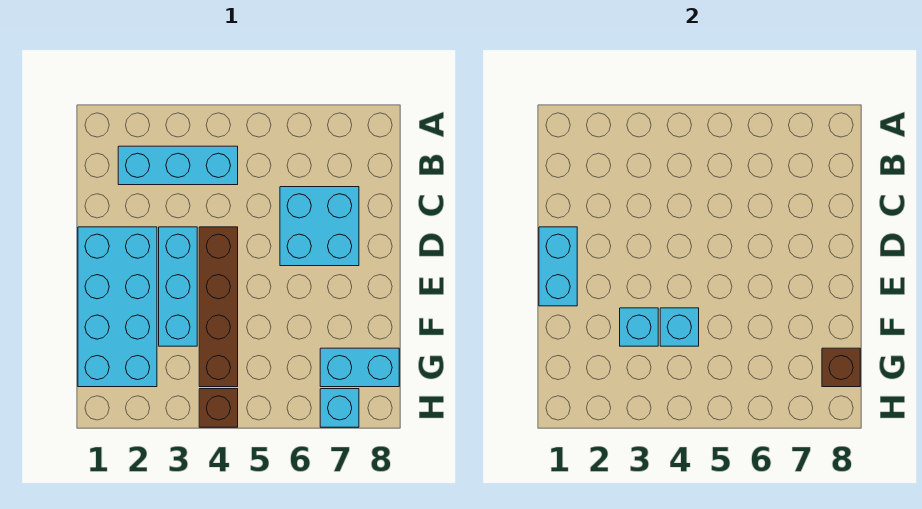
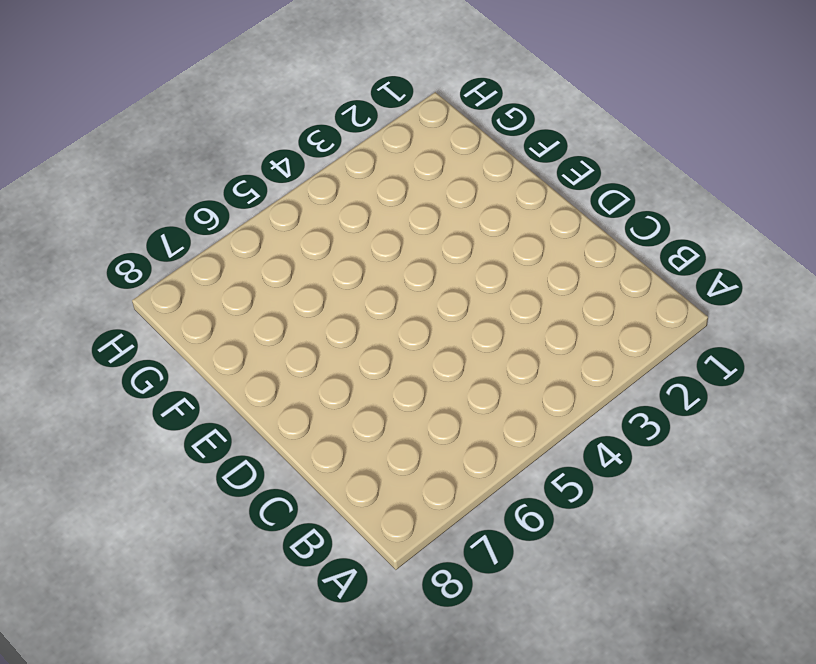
none -> cyan brick B2:B4 level 1
none -> cyan brick C6:D7 level 1
none -> cyan brick D1:G2 level 1

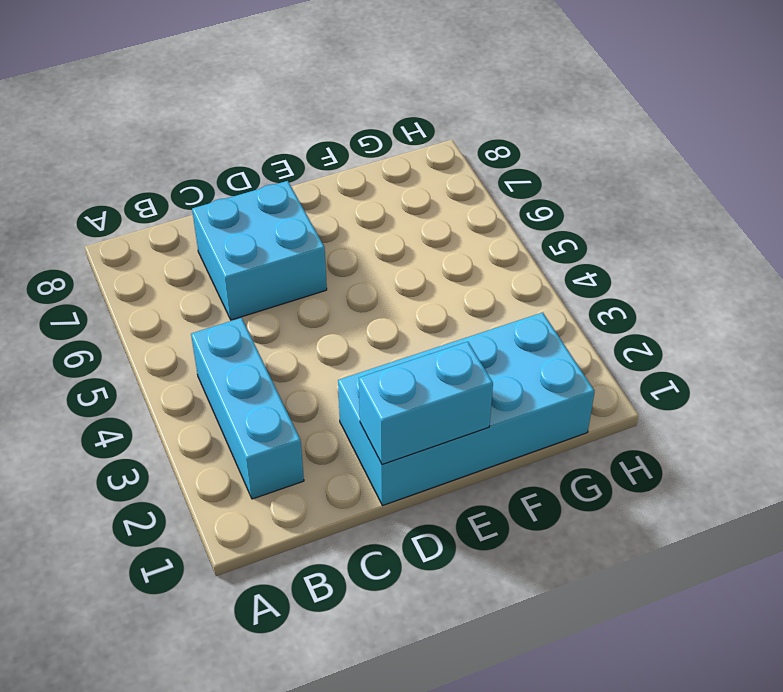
none -> cyan brick D3:F3 level 1
none -> brown brick D4:G4 level 1
none -> cyan brick G7:G8 level 1

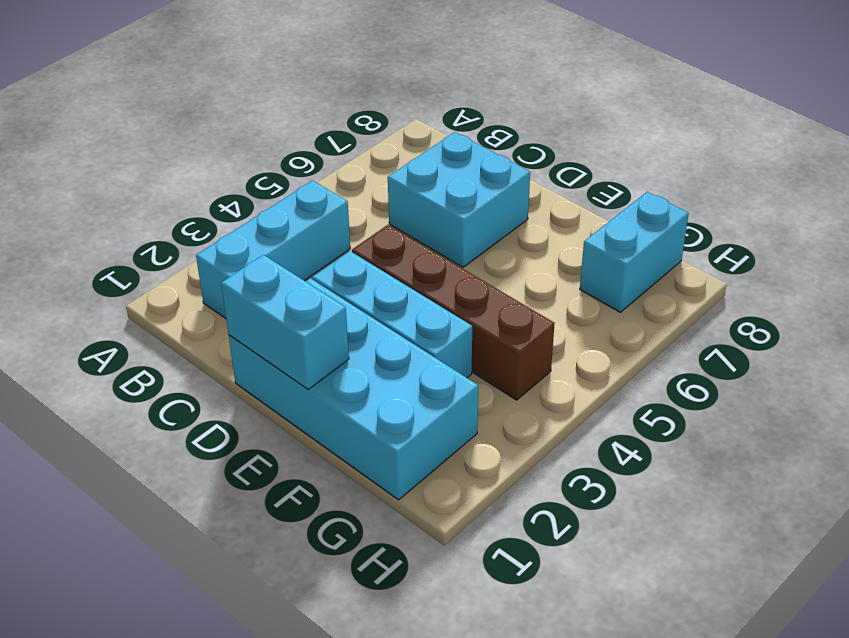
none -> brown brick H4 level 1
none -> cyan brick H7 level 1
none -> cyan brick F3 level 2

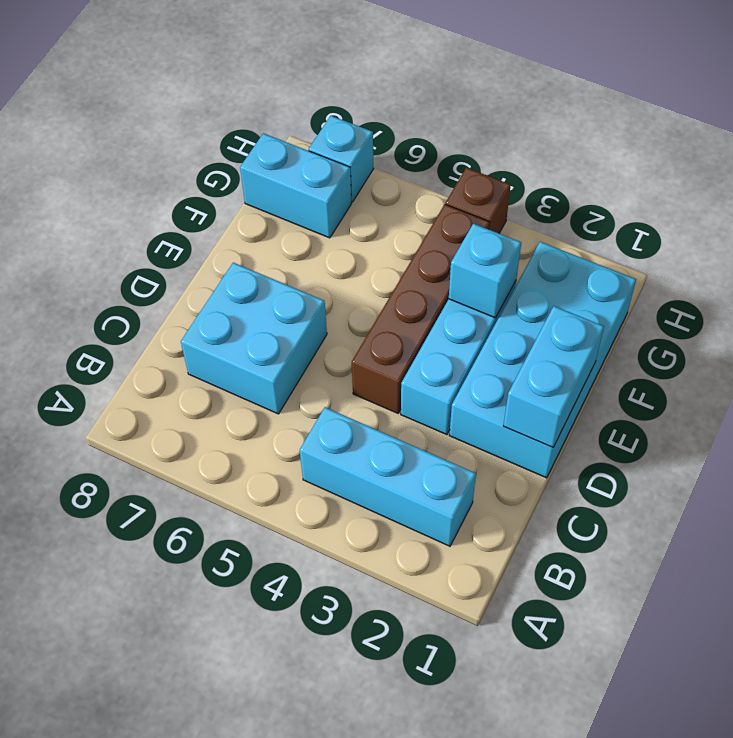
none -> cyan brick F4 level 2
none -> brown brick G8 level 2

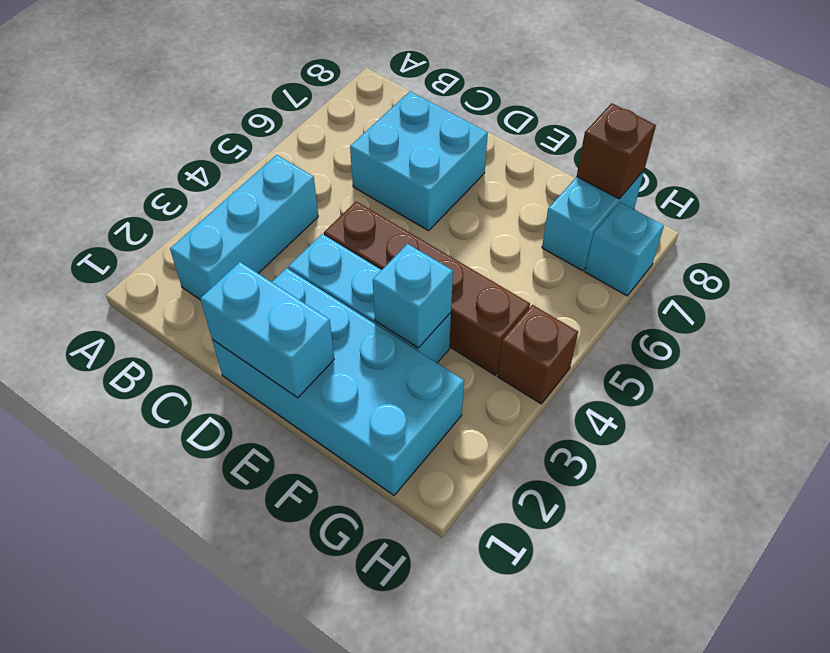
none -> cyan brick F4 level 2

